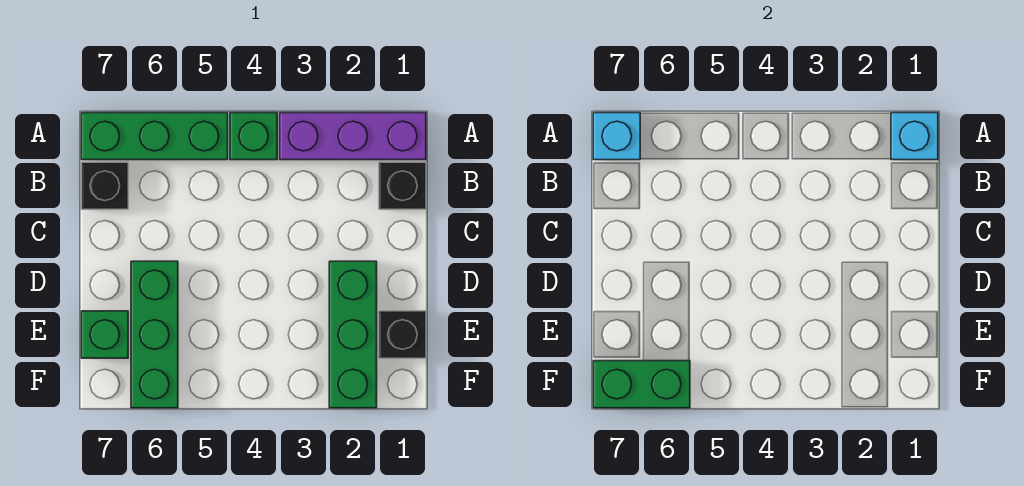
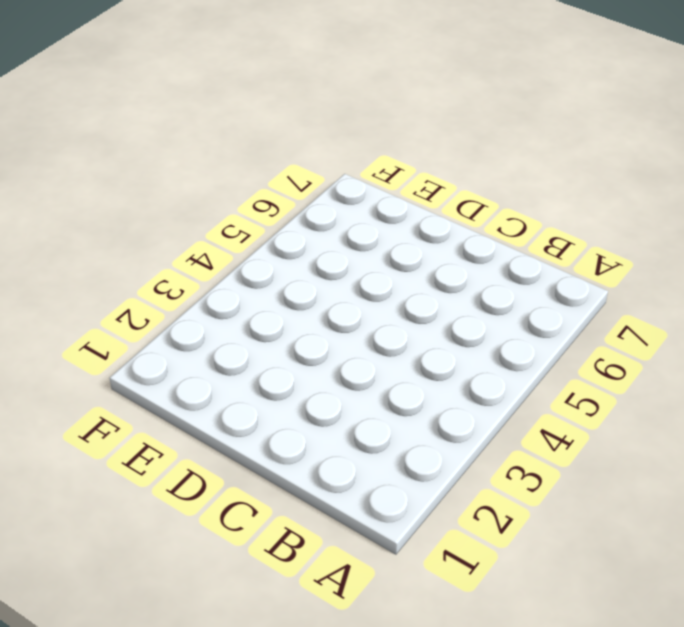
none -> purple brick A1:A3 level 1
none -> green brick A4 level 1
none -> green brick A5:A7 level 1

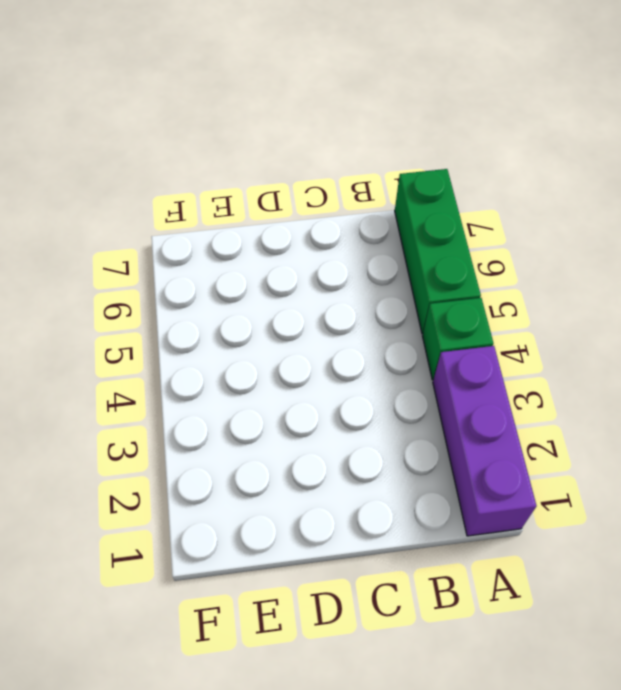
none -> black brick B1 level 1
none -> black brick B7 level 1
none -> green brick D2:F2 level 1

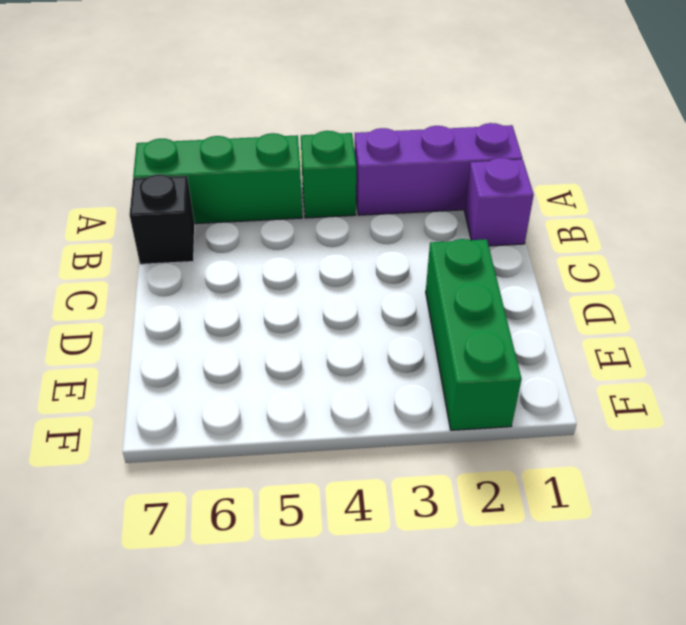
purple brick B1 level 1 -> black brick B1 level 1
none -> green brick D6:F6 level 1
none -> black brick E1 level 1
none -> green brick E7 level 1

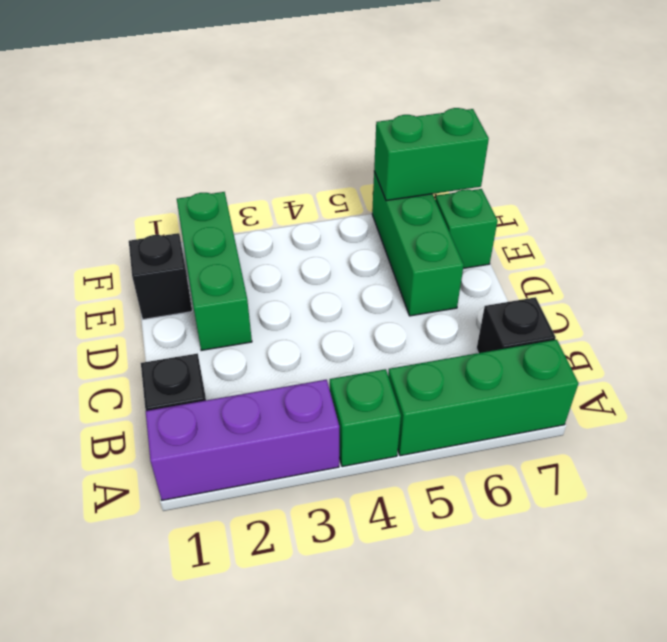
none -> cyan brick A1 level 2
none -> cyan brick A7 level 2

